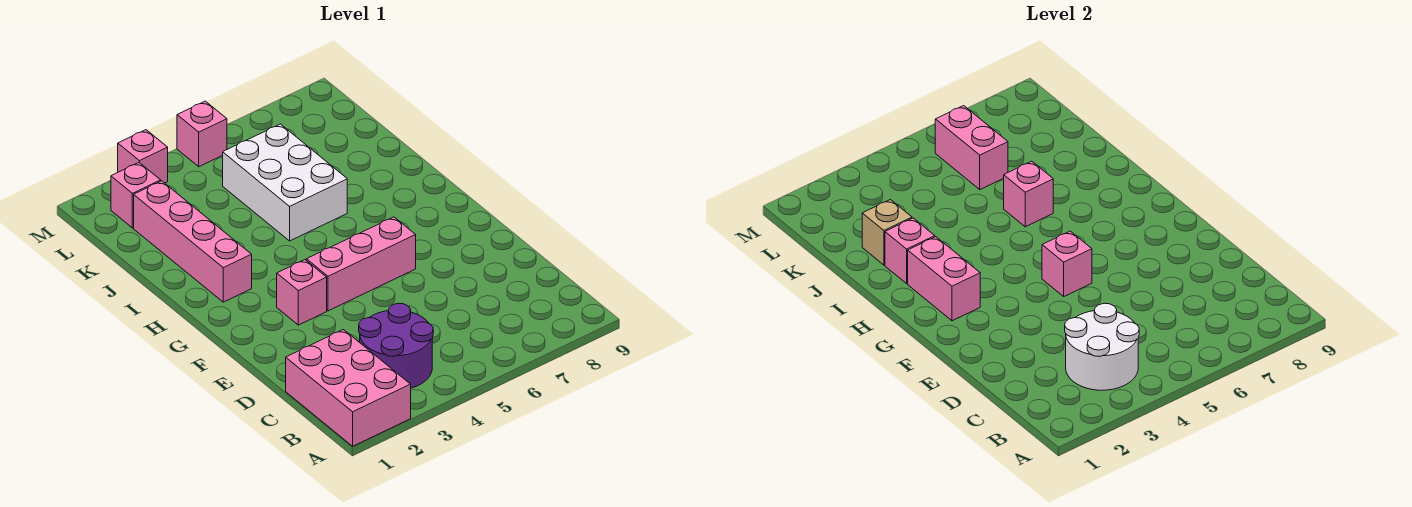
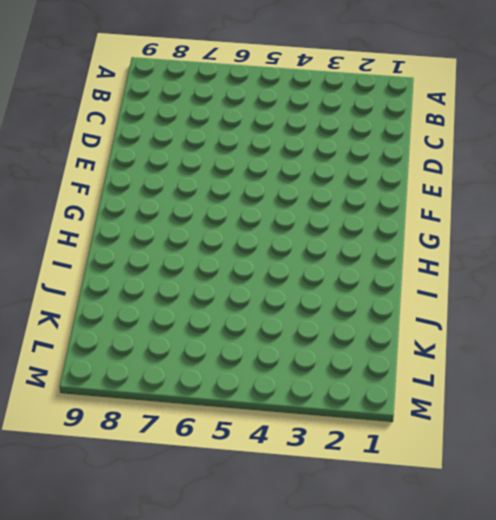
none -> pink brick A1:C2 level 1
none -> purple round brick B3:C4 level 1
none -> pink brick F3 level 1

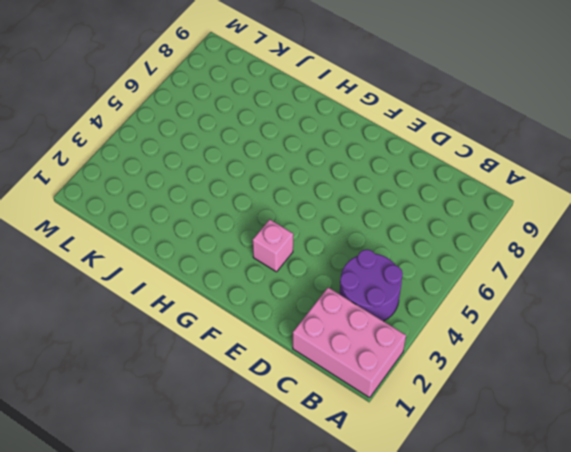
none -> pink brick F4:F6 level 1
none -> pink brick H2:K2 level 1
none -> white brick I5:K6 level 1

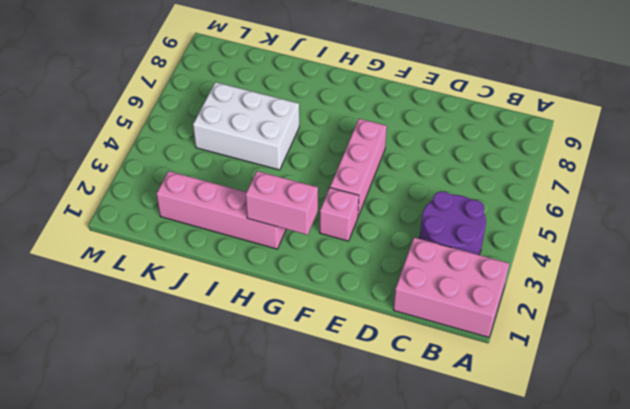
none -> pink brick L2 level 1
none -> pink brick M3 level 1
none -> pink brick M5 level 1

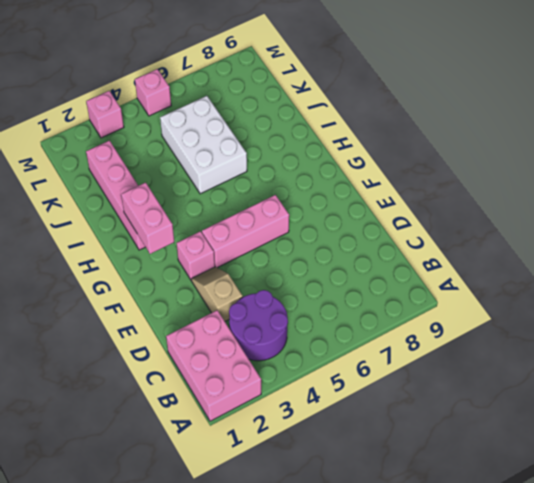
tan slope D3:E3 level 1 top D -> none
none -> pink brick L2 level 1
none -> white round brick B3:C4 level 2
none -> pink brick F5 level 2

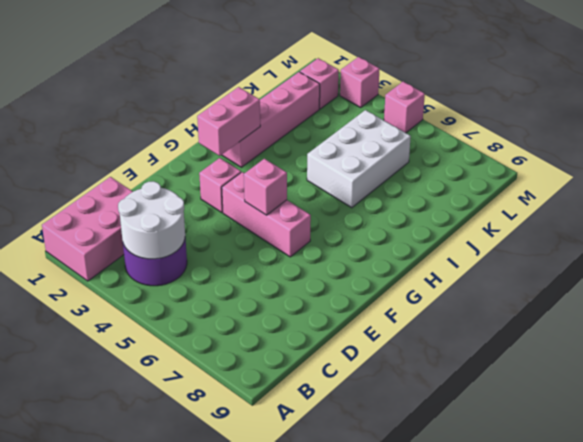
none -> pink brick I2 level 2
none -> pink brick I6 level 2
none -> tan brick J2 level 2

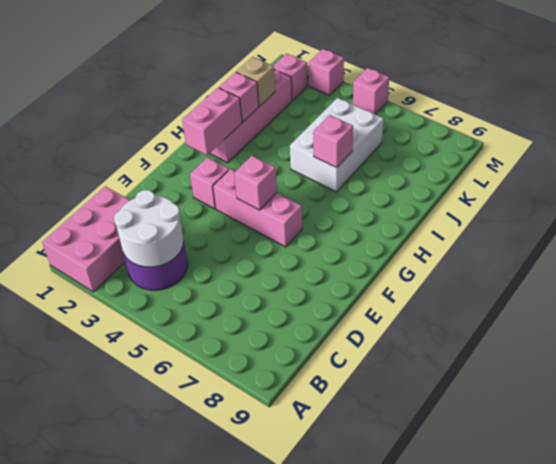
none -> pink brick K6:L6 level 2

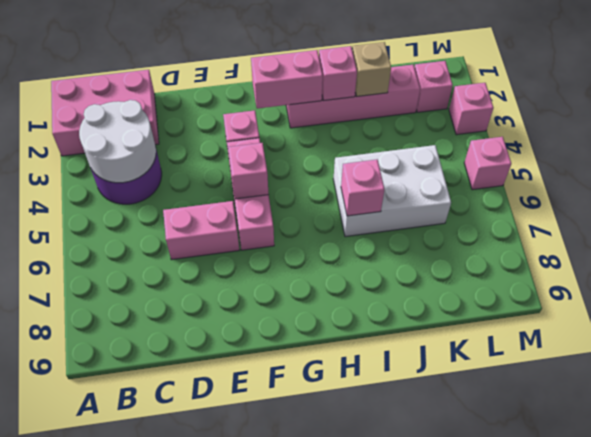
pink brick D6:E6 level 1 -> pink brick K6:L6 level 2

